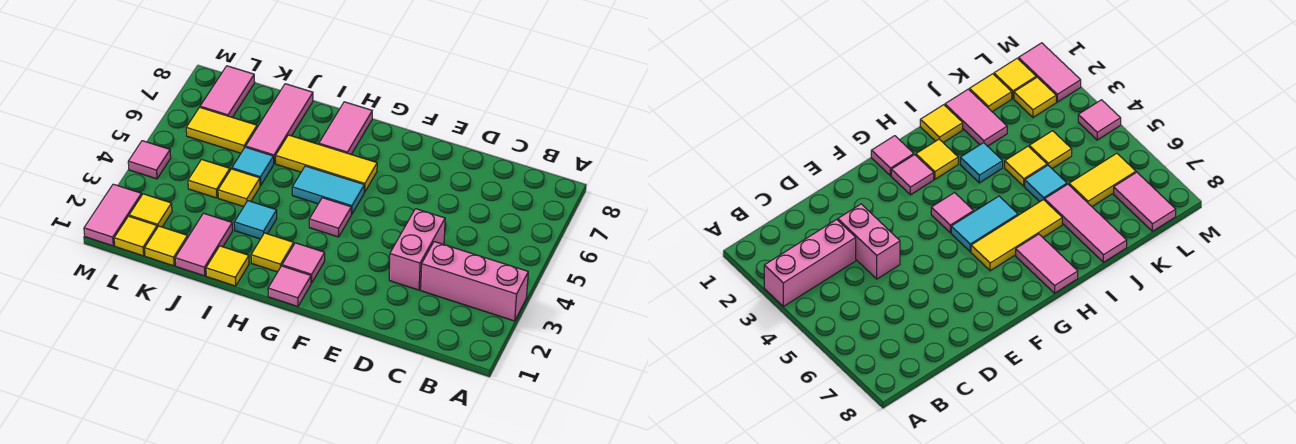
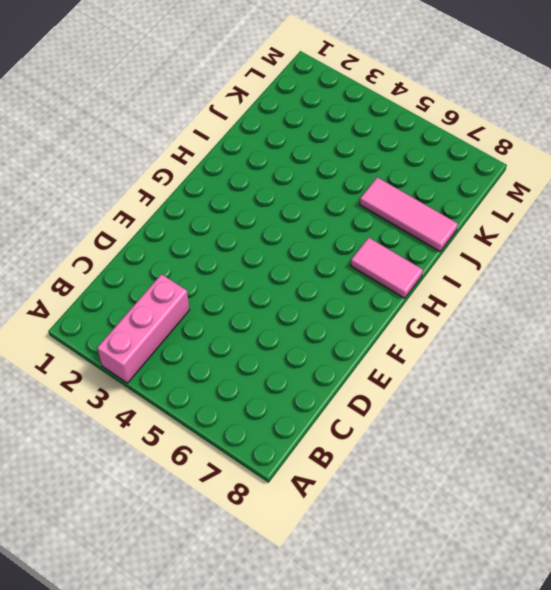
none -> pink brick D3:D4 level 1
none -> pink tile G1 level 1
none -> pink tile G2 level 1

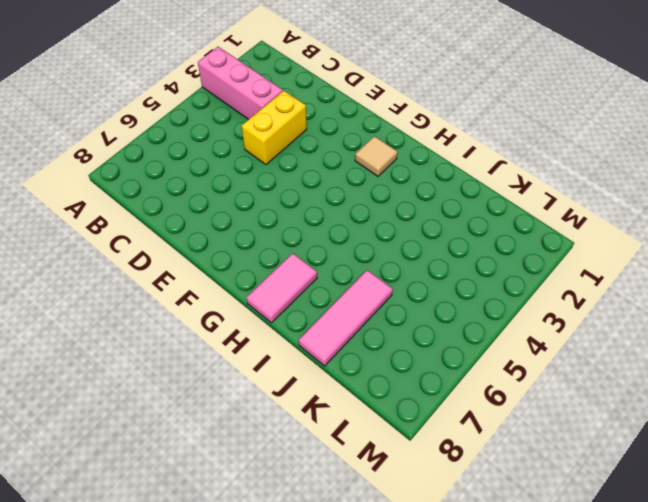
yellow brick D3:D4 level 1 -> pink brick D3:D4 level 1
tan tile G2 level 1 -> pink tile G2 level 1
none -> pink tile G1 level 1
none -> pink tile G4 level 1
none -> cyan tile G5:H5 level 1

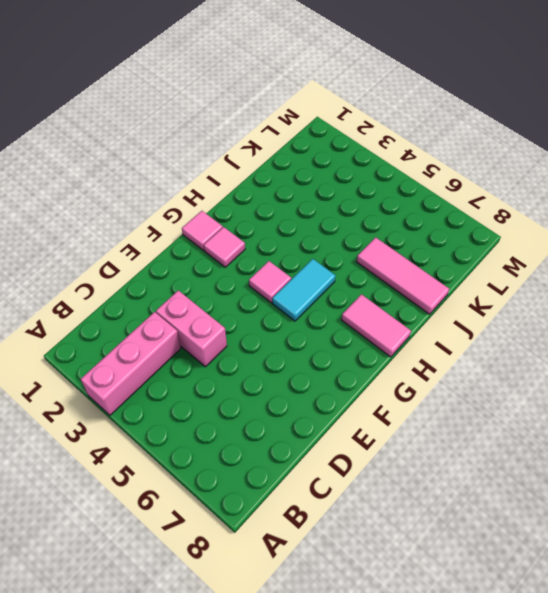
none -> yellow tile G6:I6 level 1
none -> yellow tile H2 level 1
none -> yellow tile I1 level 1

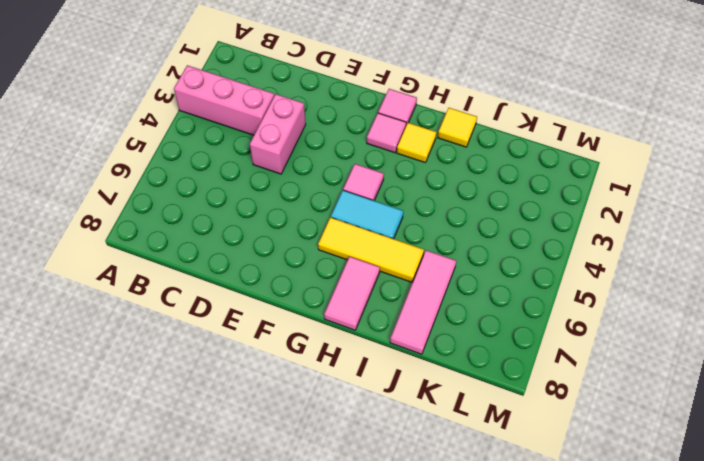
none -> cyan tile I3 level 1
none -> pink tile J1:J2 level 1
none -> yellow tile J4 level 1

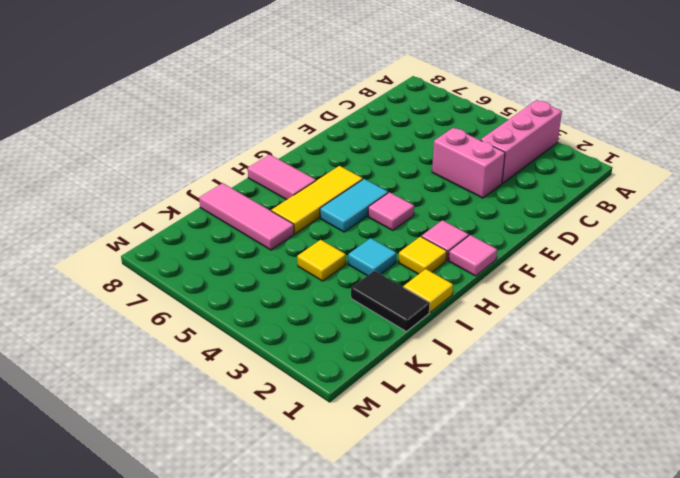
black tile J1:J2 level 1 -> pink tile J1:J2 level 1
none -> cyan tile J5 level 1
none -> yellow tile K1 level 1
none -> yellow tile K4 level 1

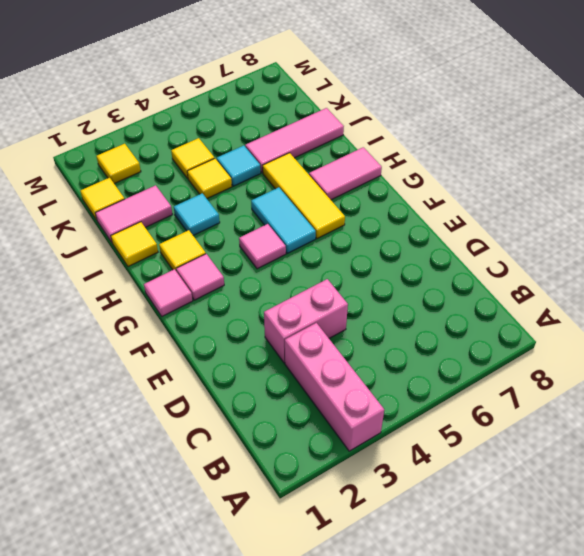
none -> yellow tile K6:L6 level 1
none -> yellow tile L1 level 1
none -> pink tile L7:L8 level 1

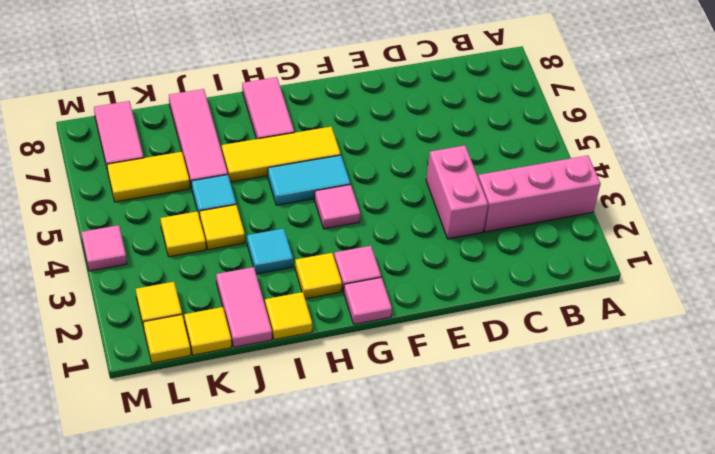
none -> pink tile M1:M2 level 1

